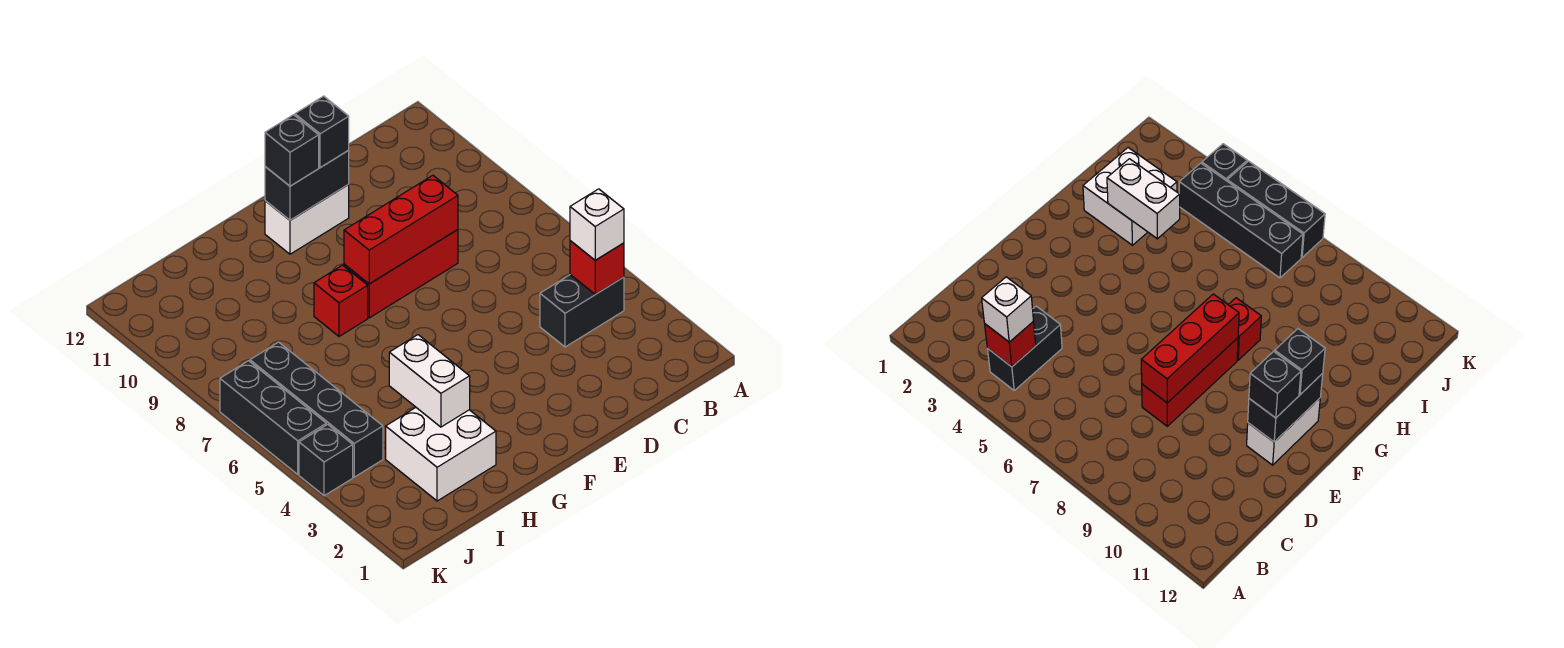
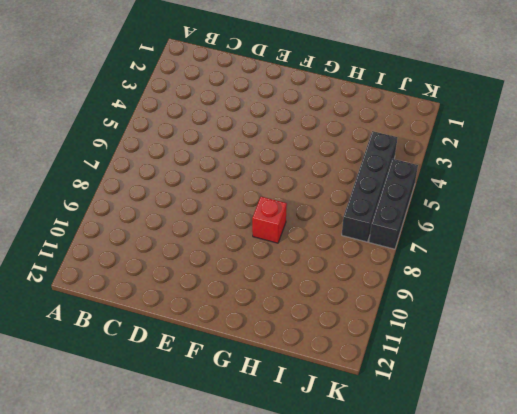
none -> black brick B4:C4 level 1
none -> red brick D8:F8 level 1
none -> white brick E11:F11 level 1

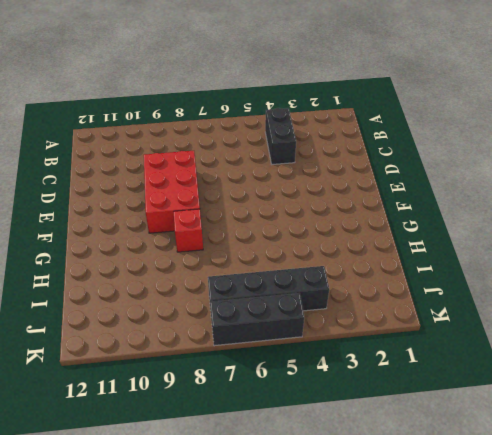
red brick D8:F9 level 1 -> red brick D8:F8 level 1
none -> white brick E11:F11 level 1
none -> white brick H2:I3 level 1
none -> black brick K4 level 1

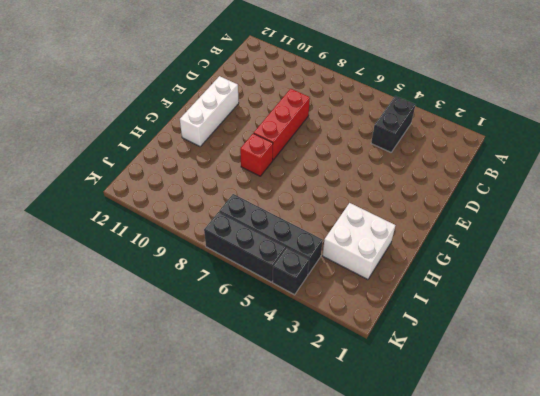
white brick E11:G11 level 1 -> white brick E11:F11 level 1
none -> red brick B4 level 2
none -> red brick D8:F8 level 2
none -> black brick E11:F11 level 2

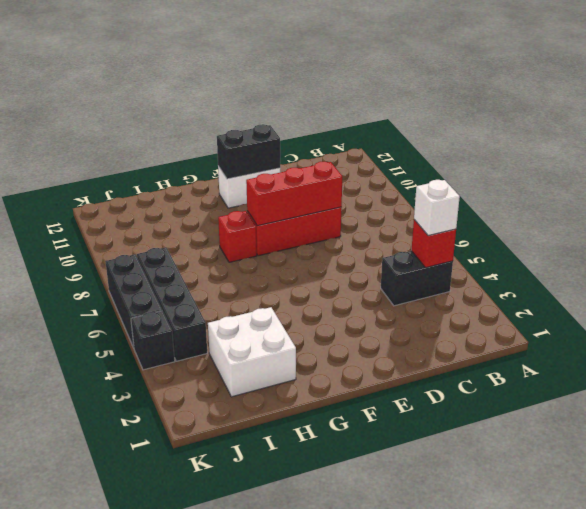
none -> white brick H3:H4 level 2
none -> black brick E11 level 3
none -> black brick F11 level 3

